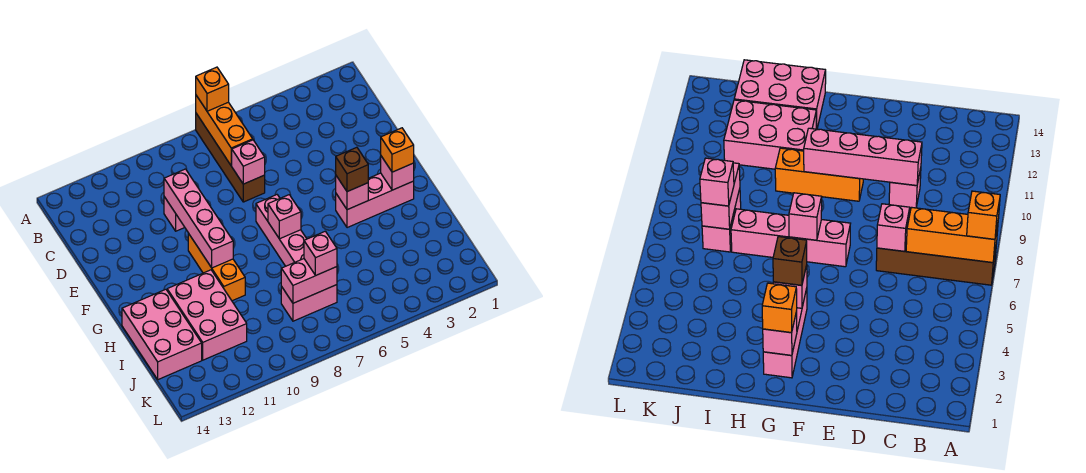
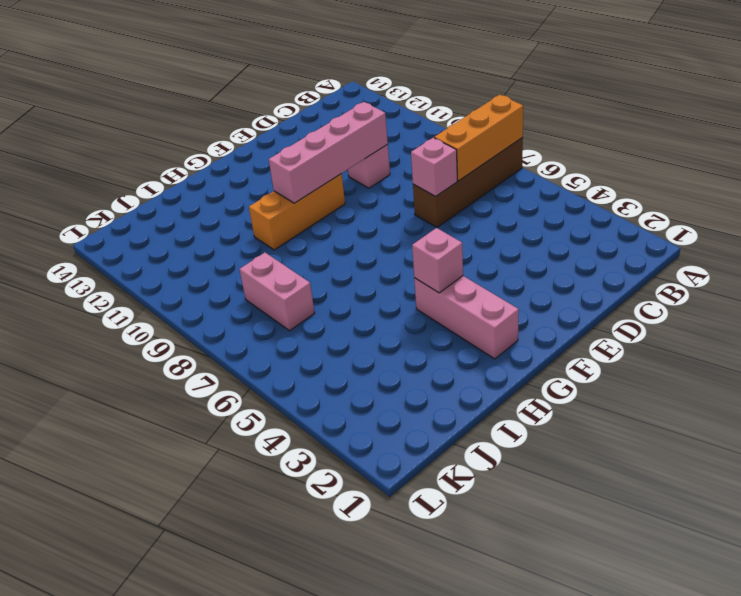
none -> pink brick F7:I7 level 1
none -> pink brick H11:J12 level 1
none -> pink brick H13:J14 level 1

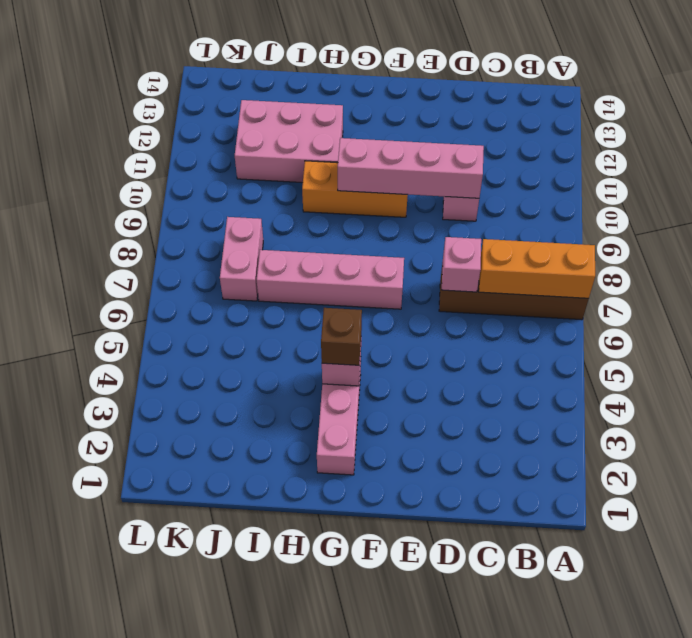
none -> pink brick H13:J14 level 1
none -> pink brick G2 level 2
none -> pink brick G7 level 2

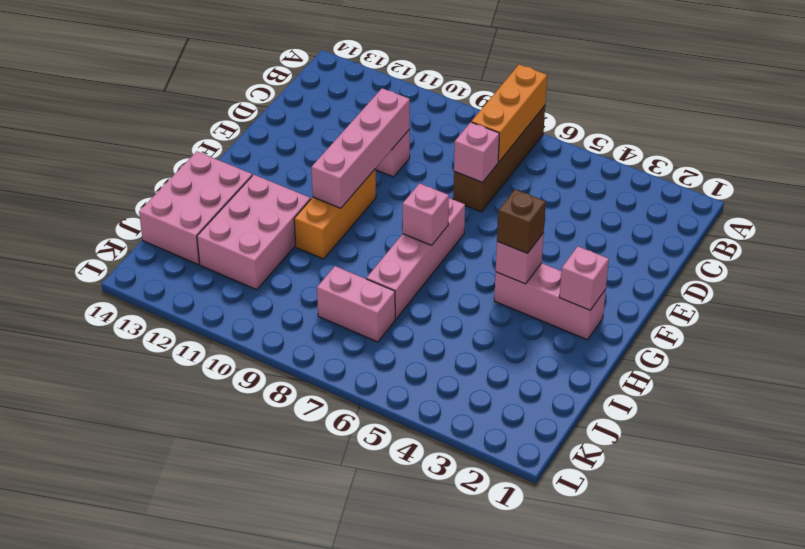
none -> pink brick J7:J8 level 2
none -> orange brick A7 level 3
none -> orange brick G2 level 3

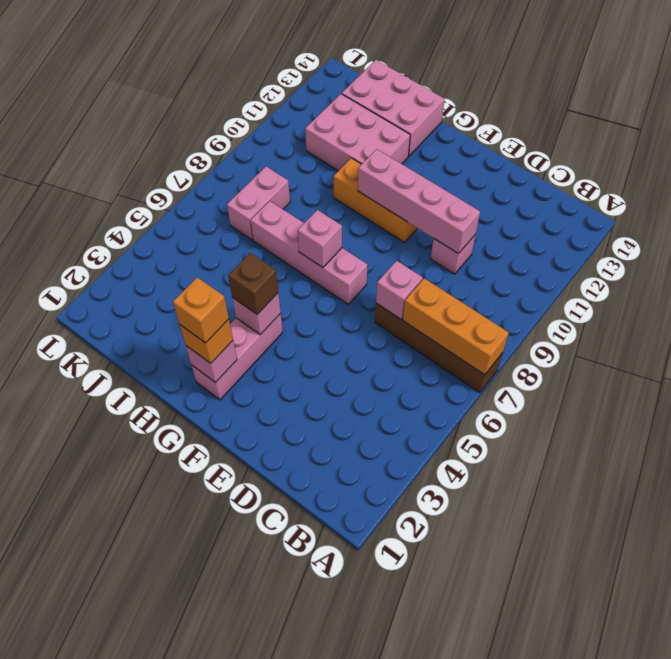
orange brick G2 level 4 -> orange brick A7 level 3
none -> pink brick J7:J8 level 2
none -> pink brick J7 level 3

